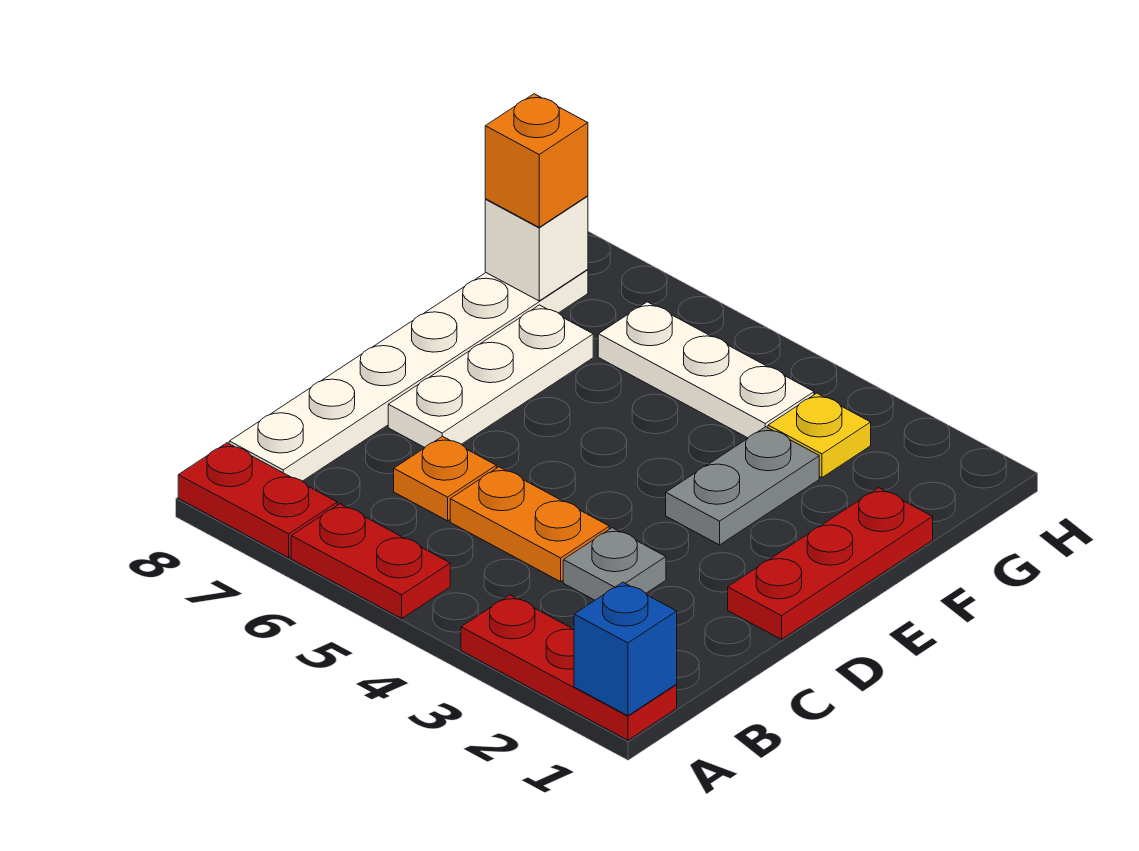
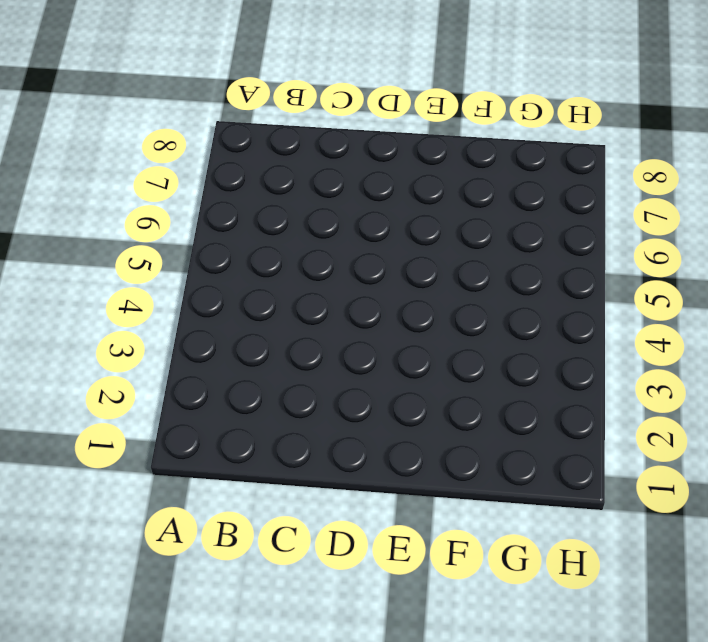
none -> red plate A1:A3 level 1
none -> red plate A5:A6 level 1
none -> red plate A7:A8 level 1

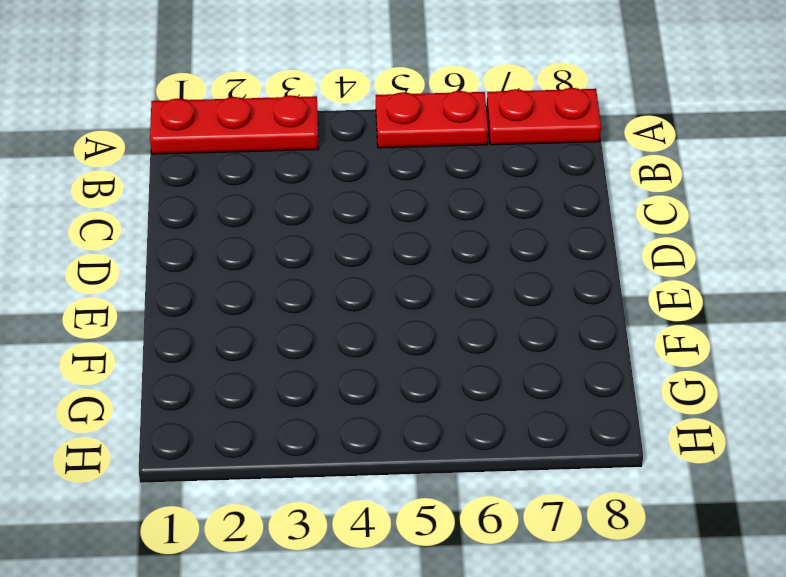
none -> white plate B8:G8 level 1
none -> grey plate C3 level 1
none -> orange plate C4:C5 level 1

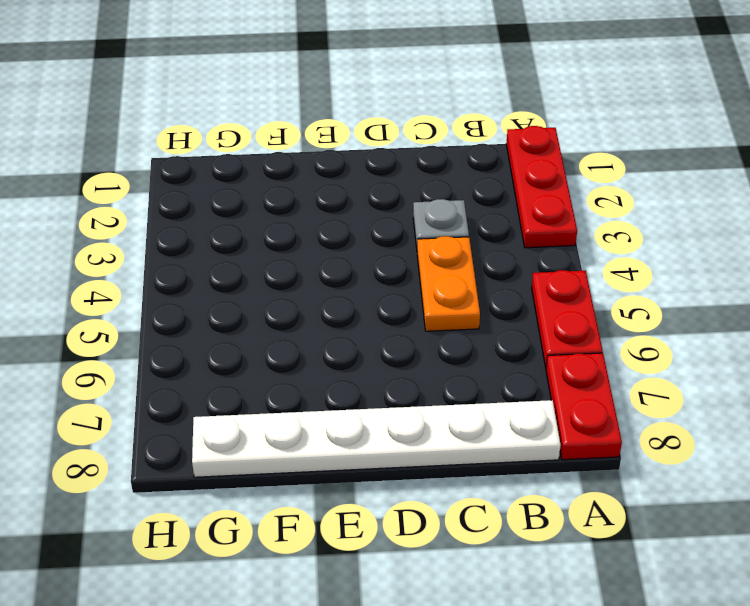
none -> orange plate C6 level 1
none -> red plate D1:F1 level 1
none -> white plate D7:F7 level 1

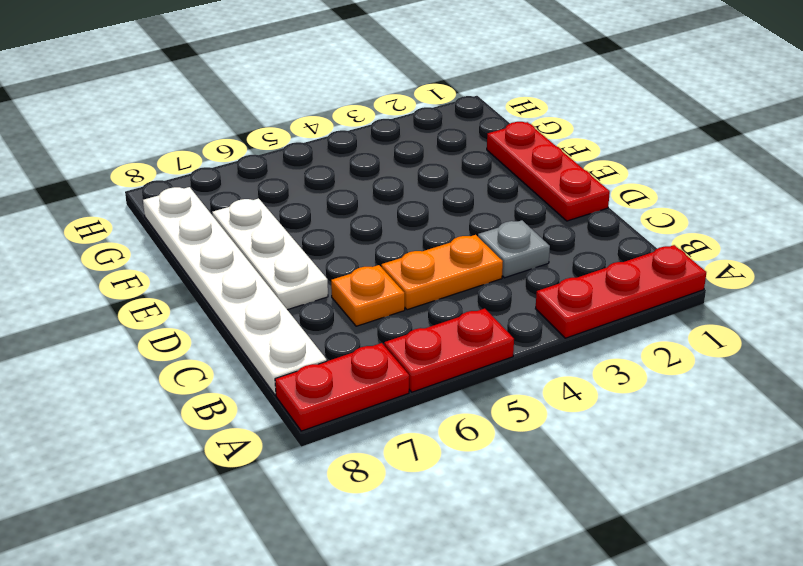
none -> grey plate E3:F3 level 1
none -> yellow plate G3 level 1
none -> white plate G4:G6 level 1

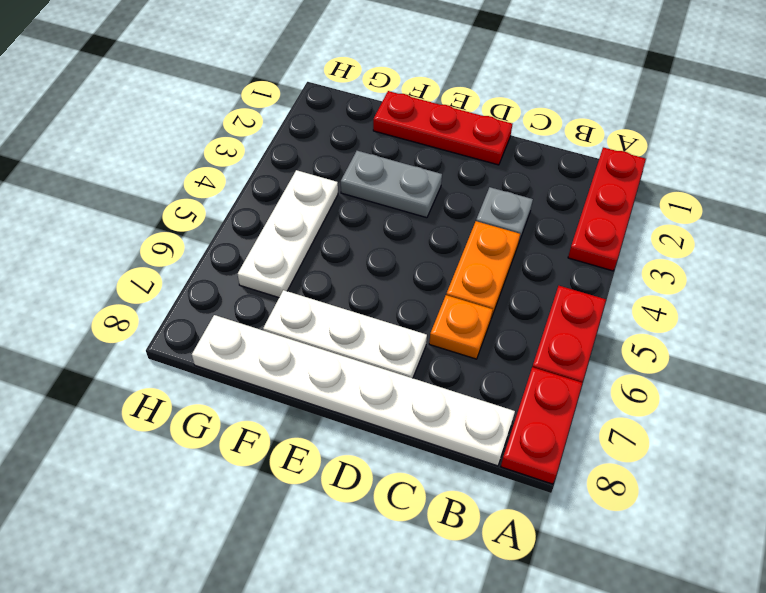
none -> yellow plate G3 level 1
none -> blue brick A1 level 2
none -> white brick G8 level 2

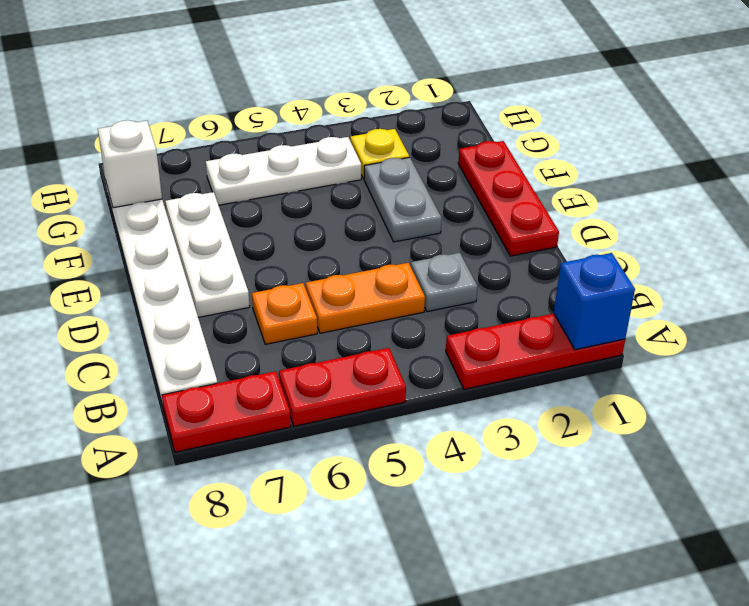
none -> orange brick G8 level 3

